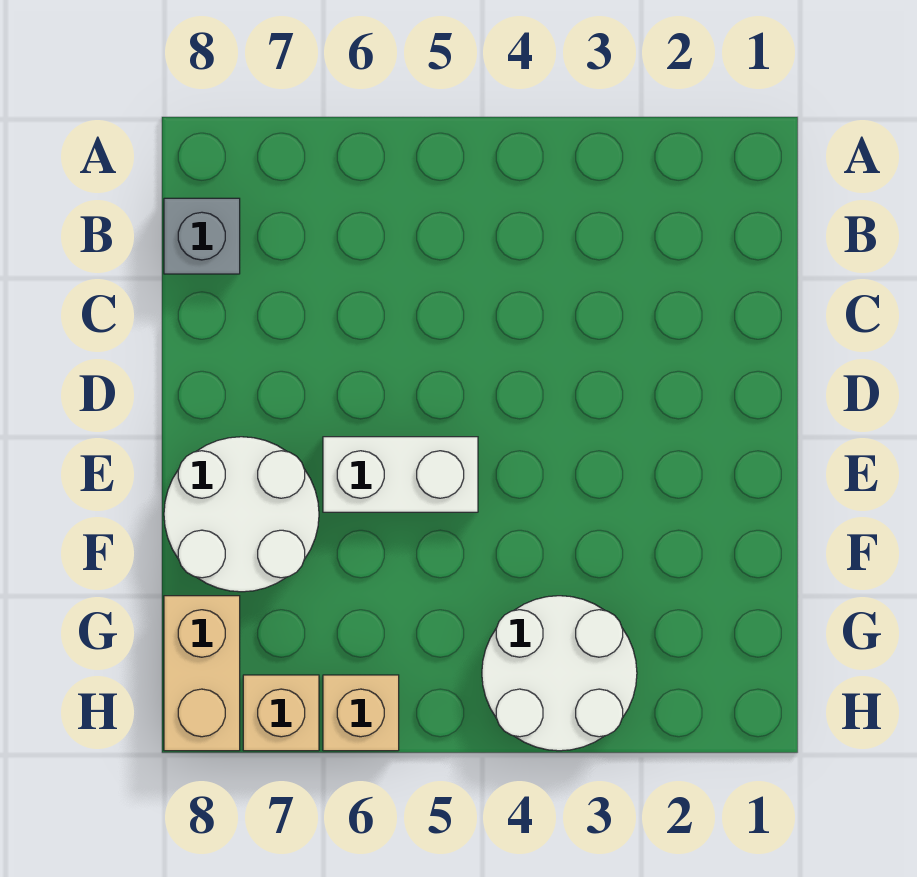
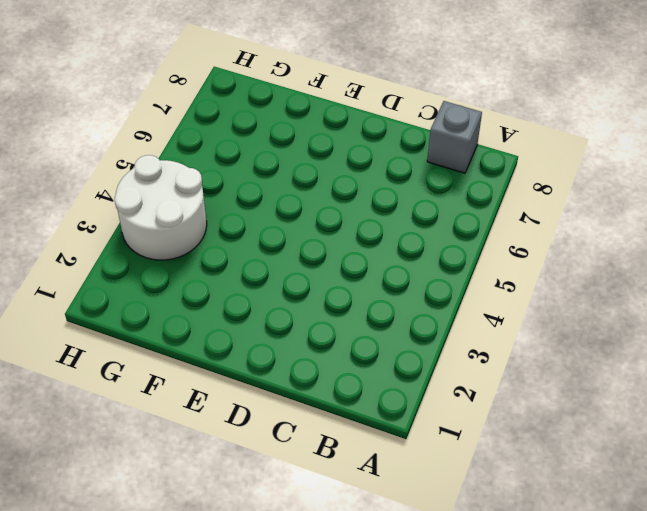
none -> white brick E5:E6 level 1
none -> white round brick E7:F8 level 1

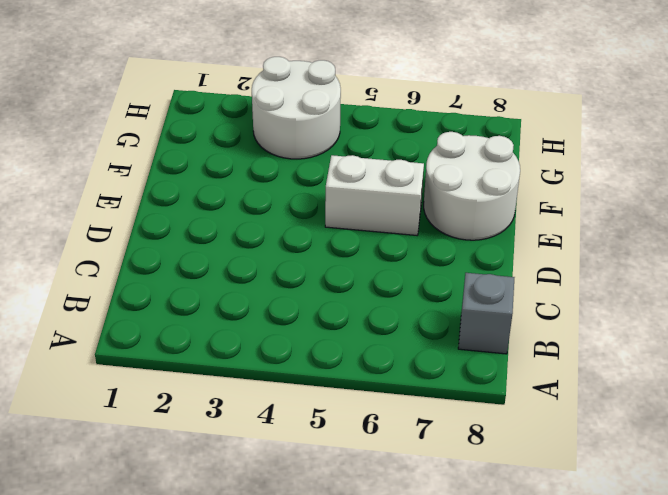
none -> tan brick G8:H8 level 1
none -> tan brick H6 level 1

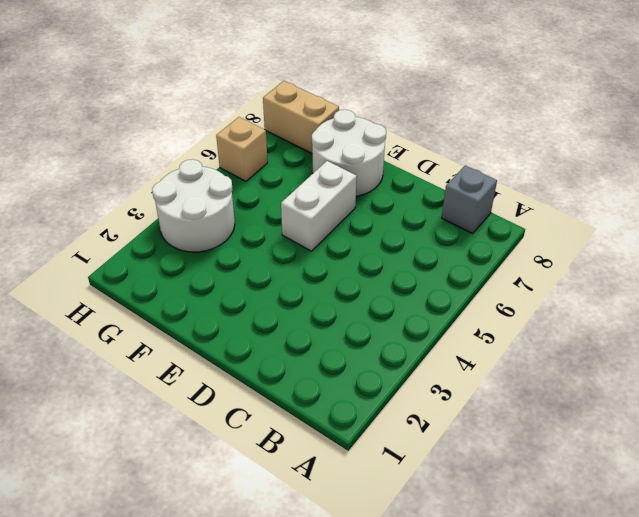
none -> tan brick H7 level 1

